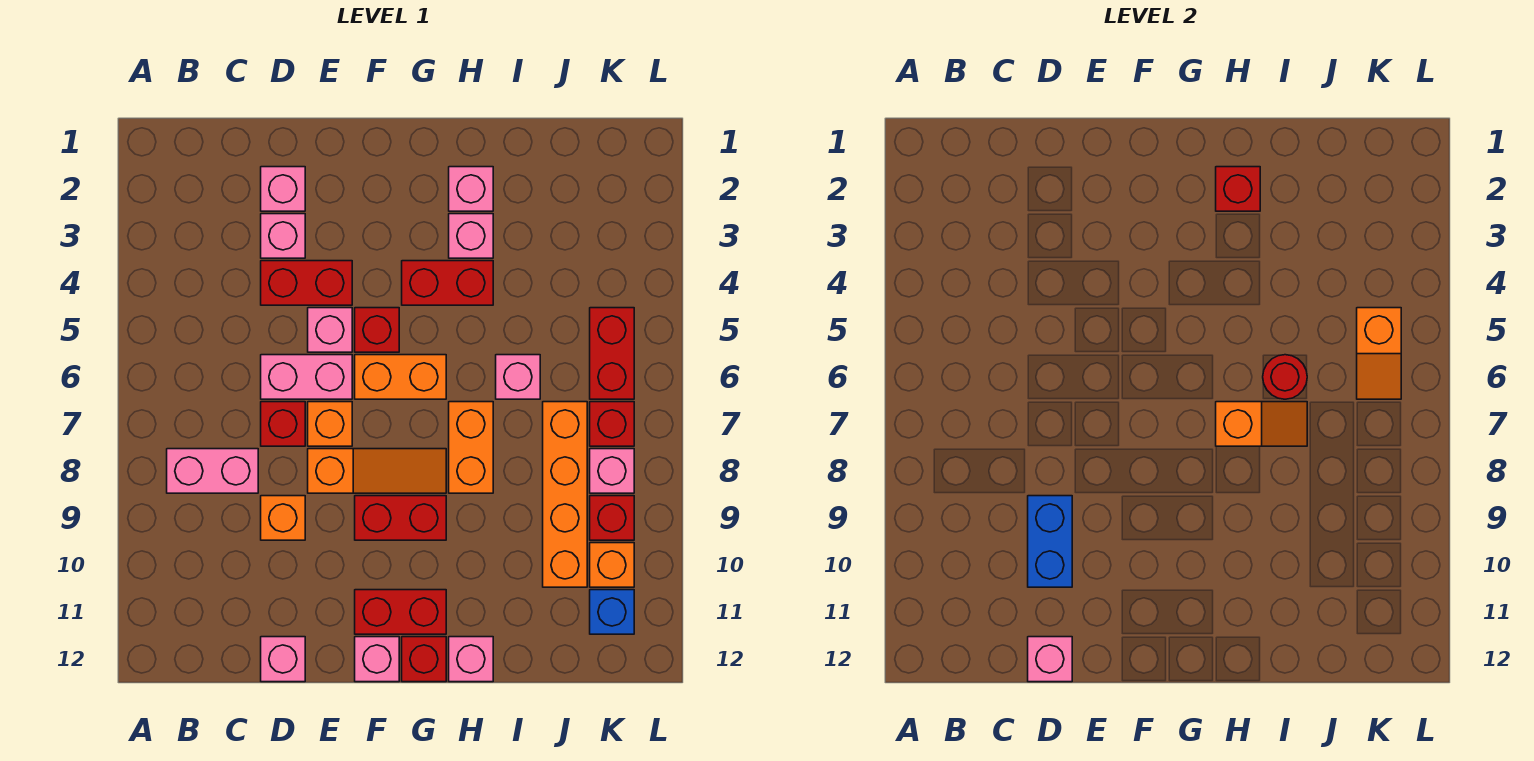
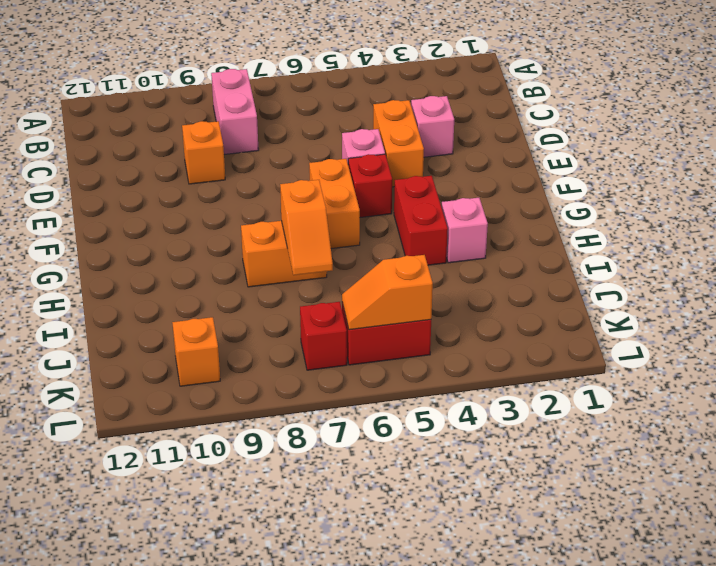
orange brick D4:E4 level 1 -> red brick D4:E4 level 1
none -> pink brick D2 level 1
none -> pink brick D6:E6 level 1
none -> red brick D7 level 1
none -> pink brick D12 level 1

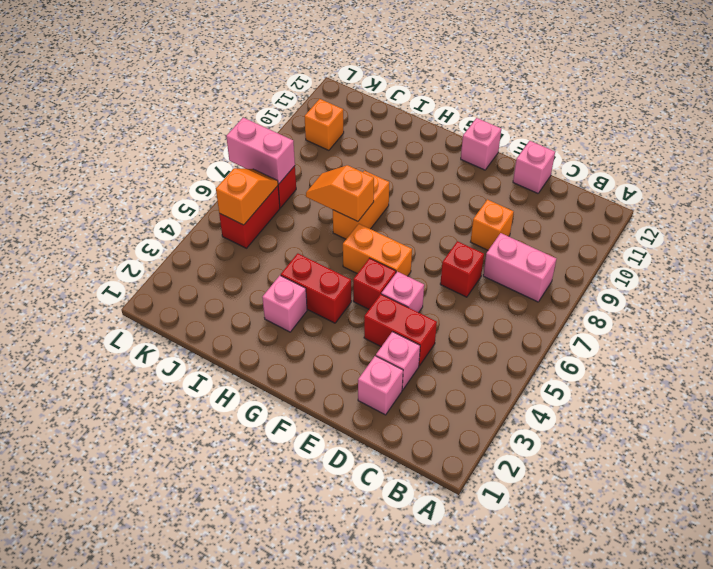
pink brick K7:L7 level 2 -> pink brick D6:E6 level 1
none -> orange brick E7 level 1
none -> orange slope E8:G8 level 1 top E
none -> red brick F9:G9 level 1
none -> red brick F11:G11 level 1

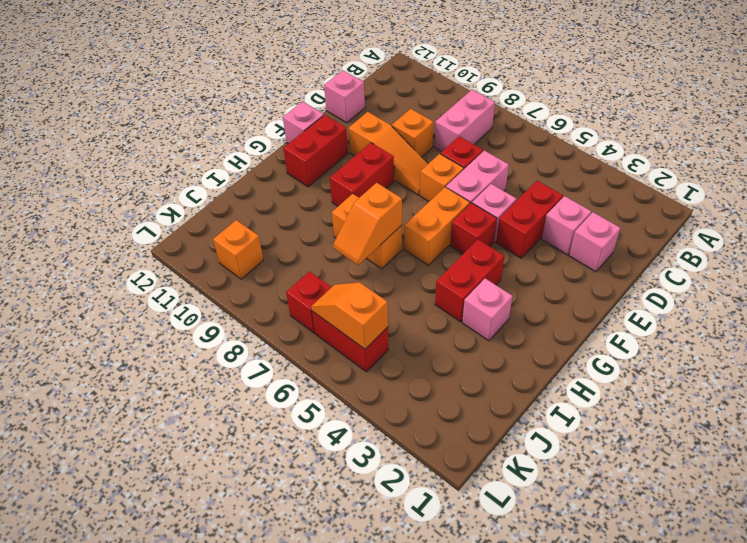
orange slope E8:E10 level 1 top 10 -> orange slope E8:G8 level 1 top E
none -> red brick G12 level 1
none -> pink brick H2 level 1
none -> pink brick H12 level 1
none -> pink brick I6 level 1

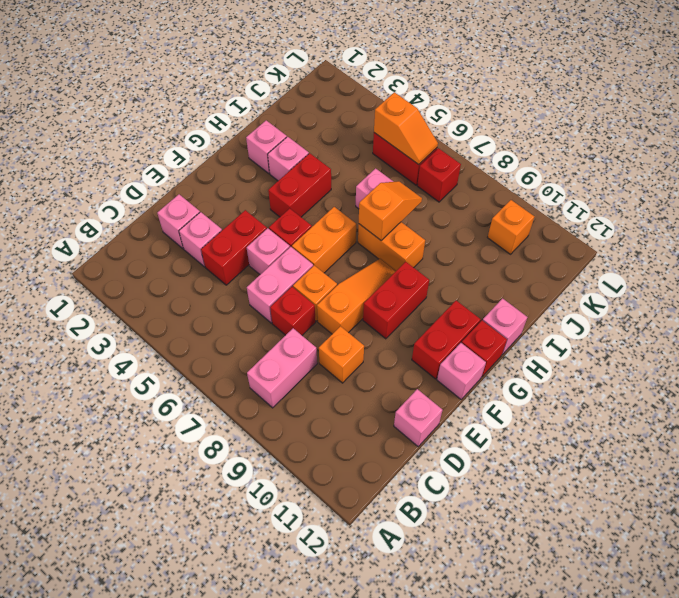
none -> orange brick J7:J10 level 1
none -> pink brick K8 level 1
none -> red brick K9 level 1
none -> blue brick K11 level 1

